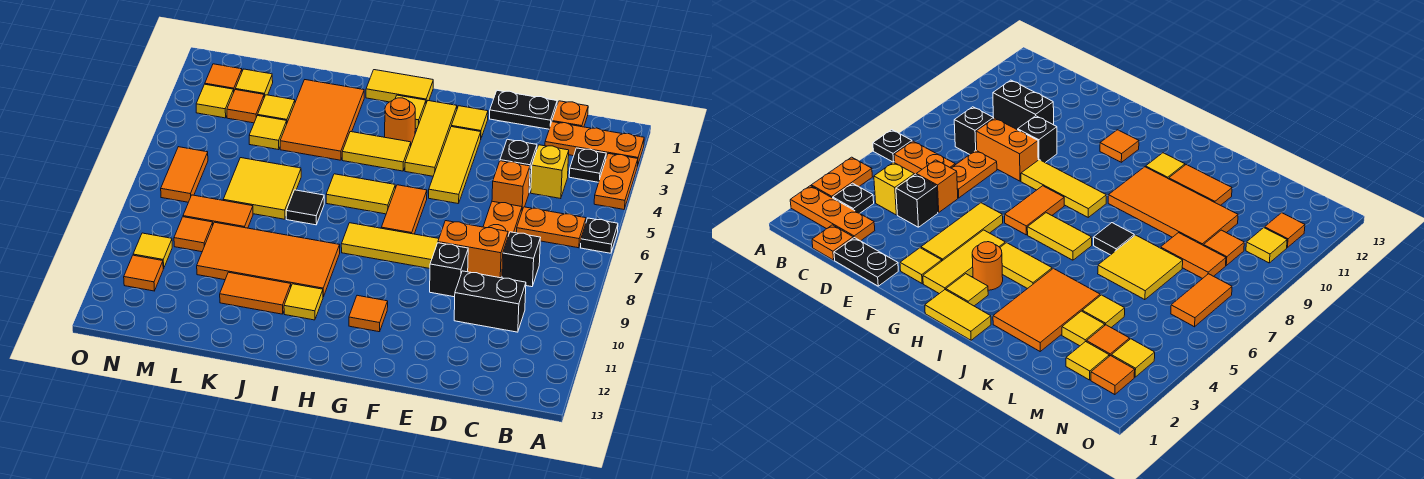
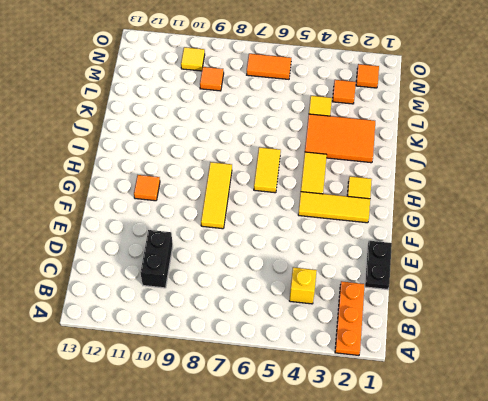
none -> orange plate A3:A4 level 1
none -> black plate A6 level 1
none -> black plate B3 level 1
none -> orange plate B6:C6 level 1

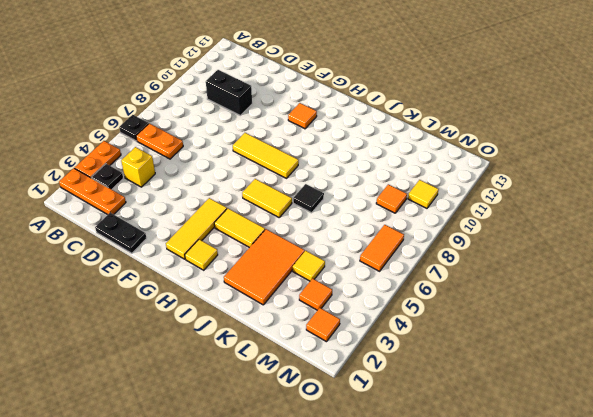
none -> orange plate C1 level 1
none -> black brick C8 level 1
none -> black brick D4 level 1
none -> orange brick D5 level 1

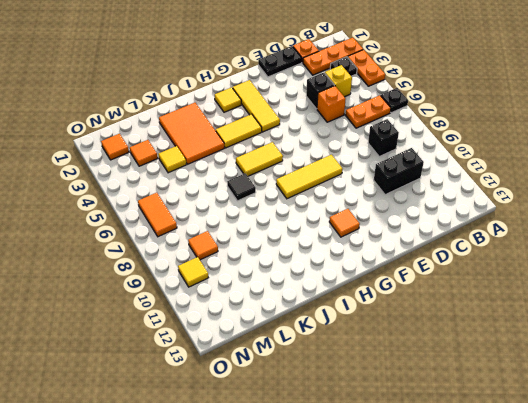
none -> orange plate D6:D7 level 1
none -> orange brick D8:E8 level 1
none -> black brick E9 level 1
none -> yellow tile F2 level 1

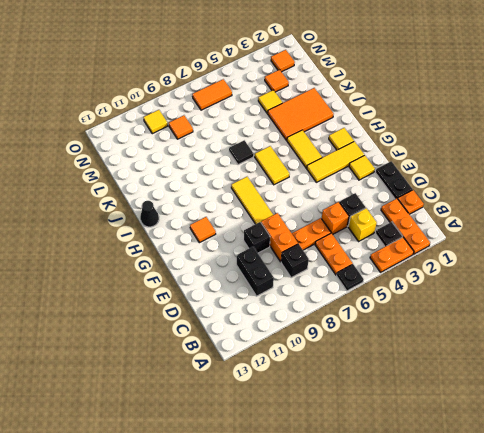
black cone I13 level 1 -> none
none -> yellow tile F3:F5 level 1
none -> orange tile G6:G7 level 1
none -> yellow tile H1:I1 level 1
none -> orange round brick H3 level 1

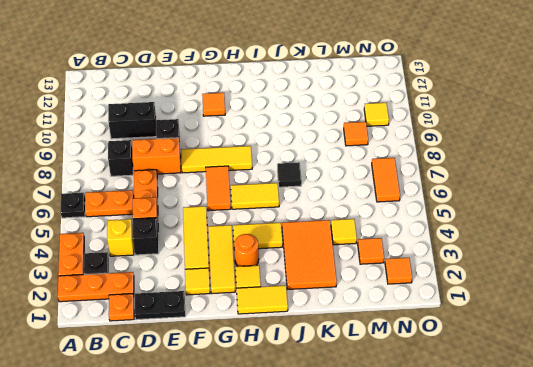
none -> orange tile I9:L10 level 1
none -> yellow tile I11 level 1
none -> orange tile J11:K11 level 1
none -> yellow tile K6:L7 level 1

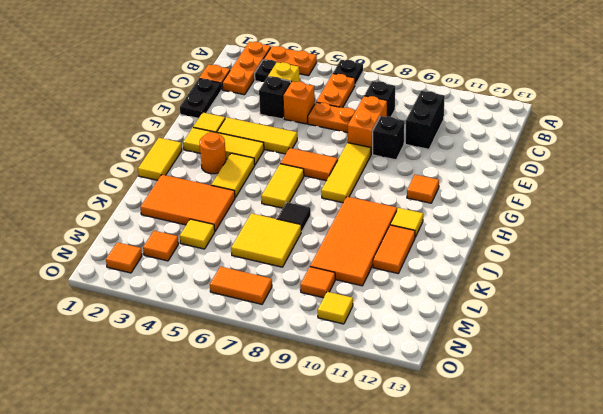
none -> yellow tile H2 level 1
none -> yellow tile L3 level 1
none -> orange tile L8:M8 level 1
none -> yellow tile M2 level 1

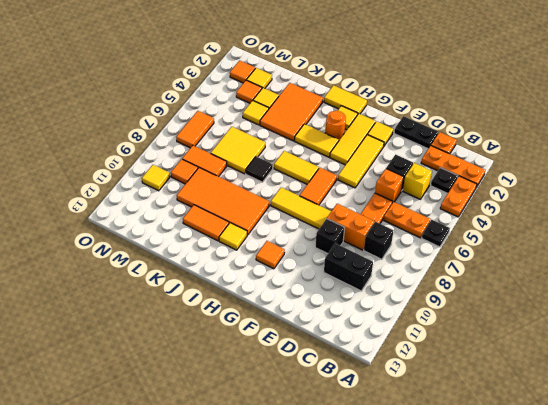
none -> yellow tile N3 level 1
none -> orange tile N11 level 1

